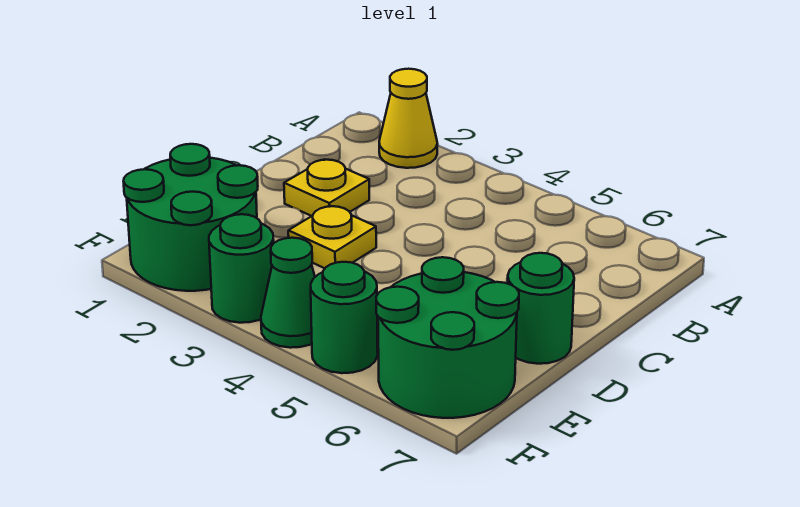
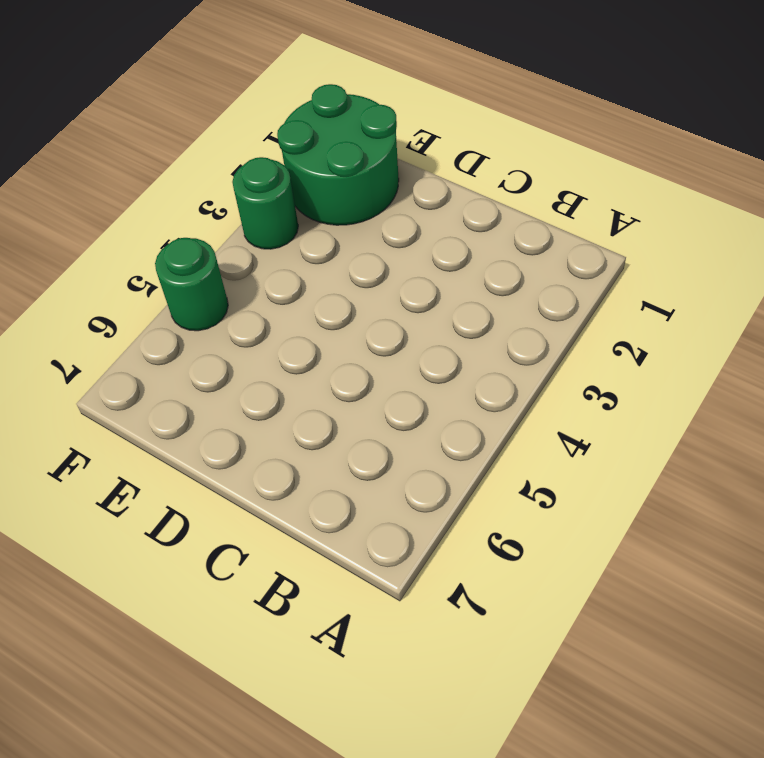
none -> yellow cone A2 level 1
none -> yellow plate C2 level 1

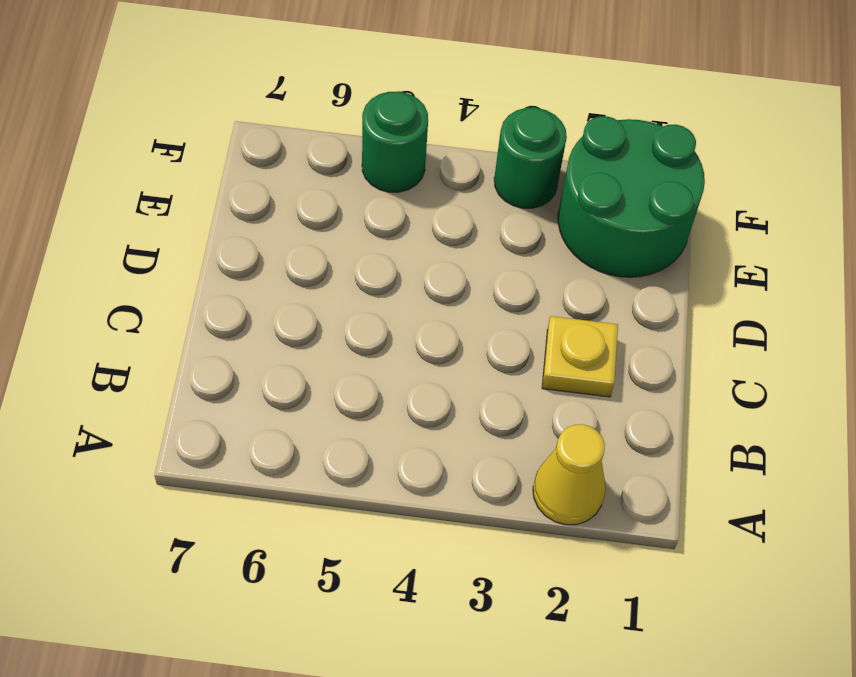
none -> yellow plate D3 level 1
none -> green round brick D7 level 1

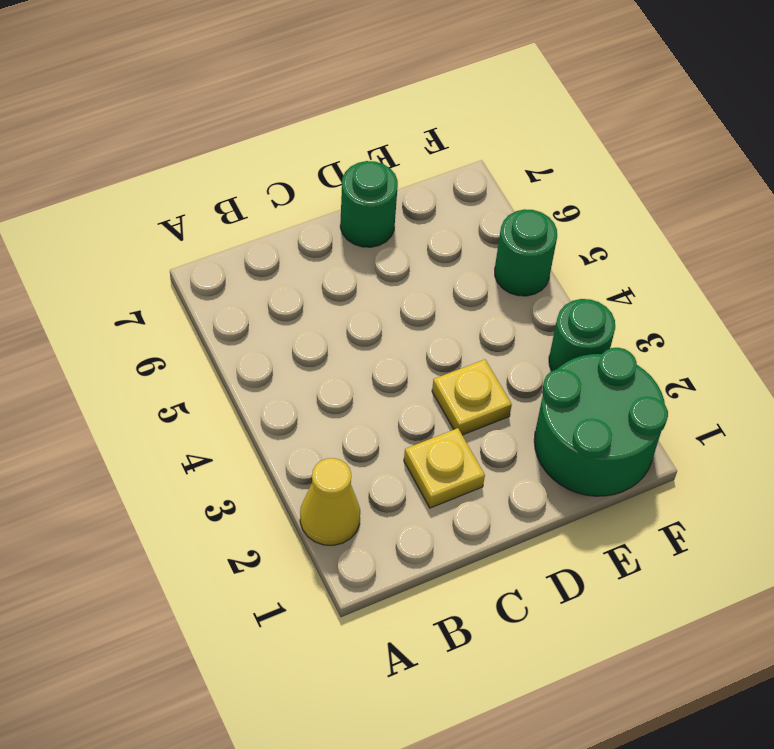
none -> green round brick E6:F7 level 1
none -> green cone F4 level 1

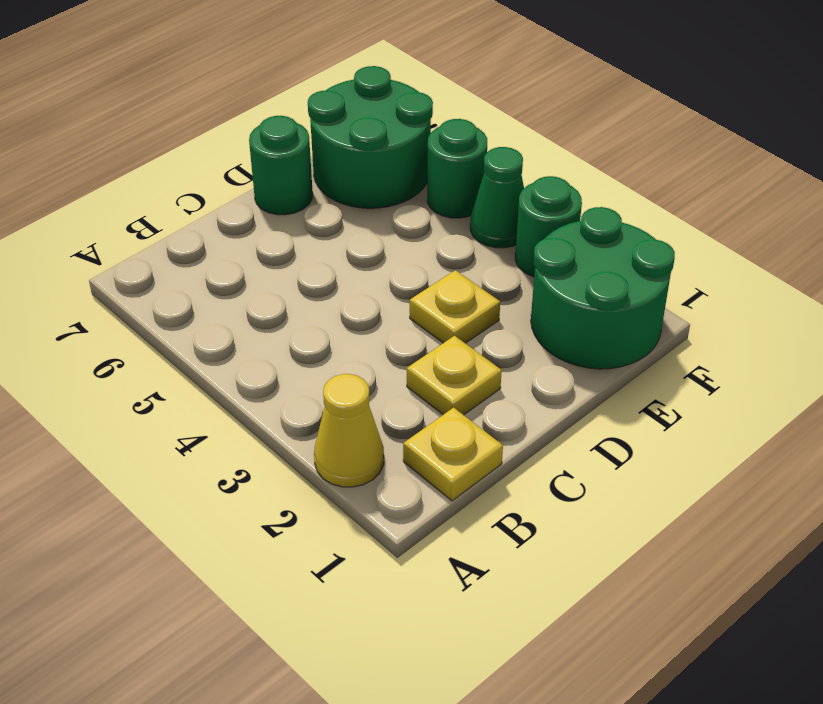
yellow plate B1 level 1 -> none

